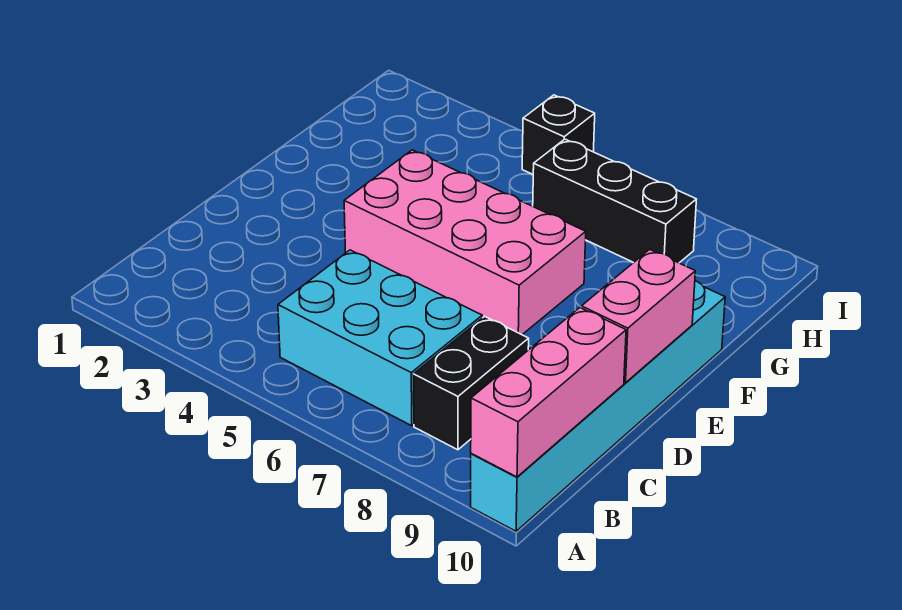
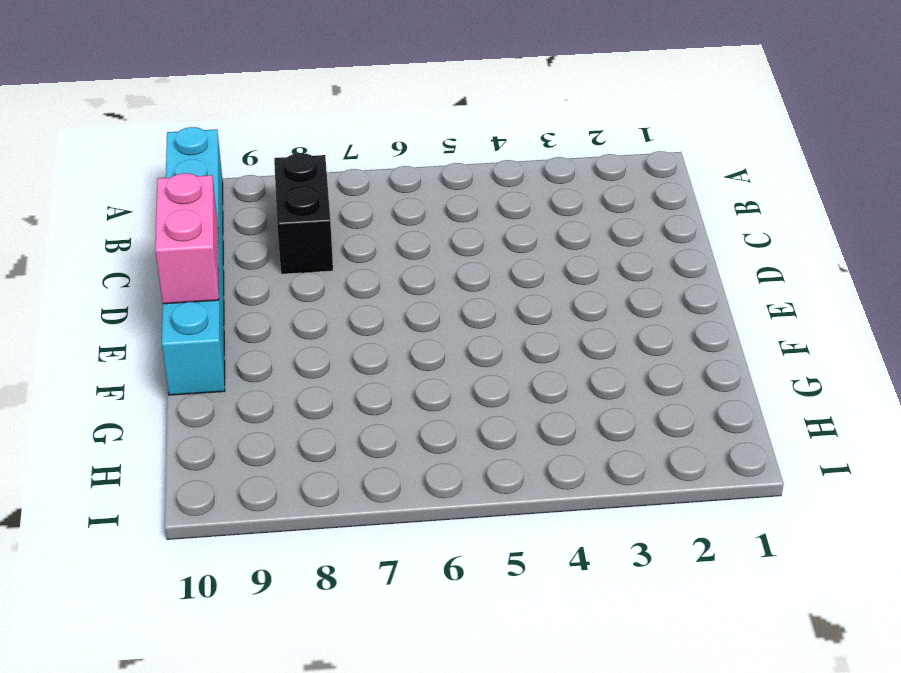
none -> cyan brick B5:C7 level 1
none -> pink brick E4:F7 level 1

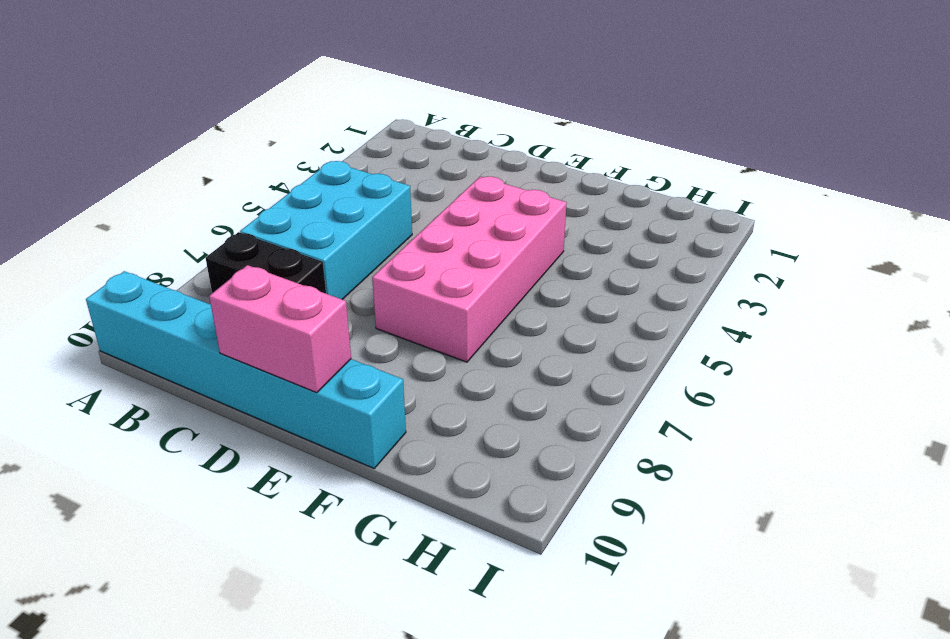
none -> black brick H6:H8 level 1
none -> black brick I5 level 1

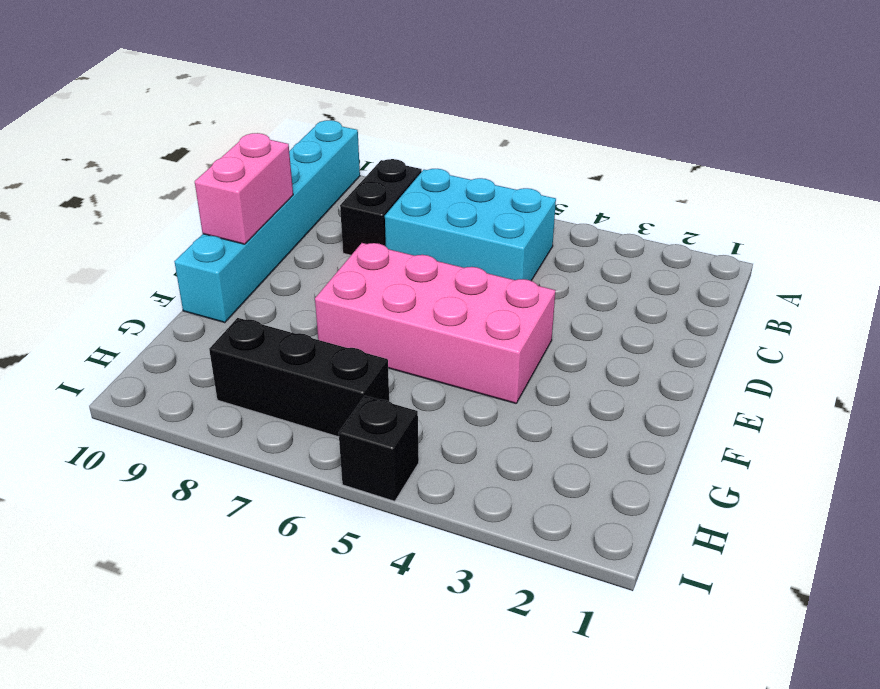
none -> pink brick A10:C10 level 2

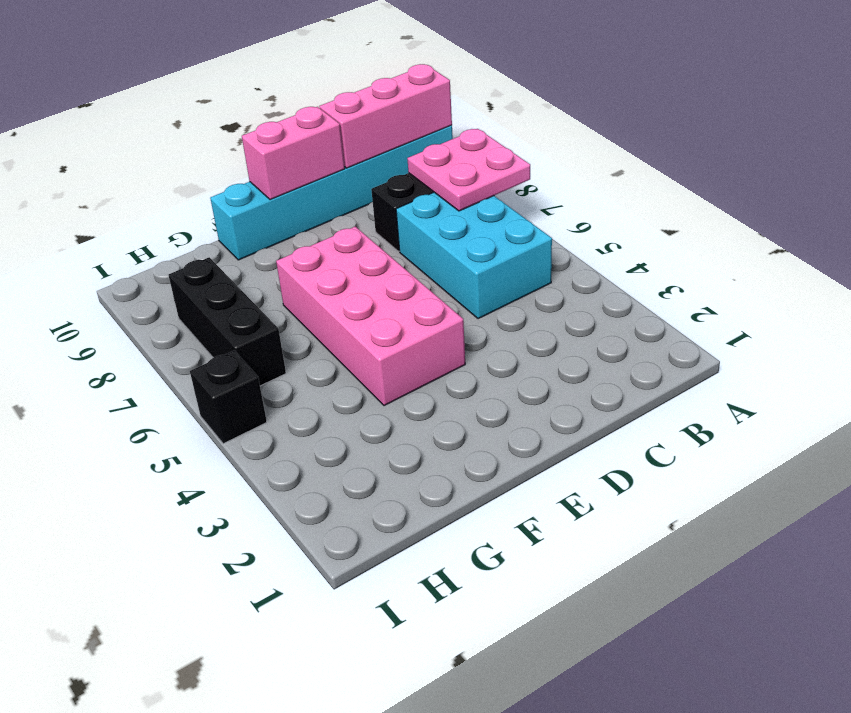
pink plate A7:B8 level 2 -> none

